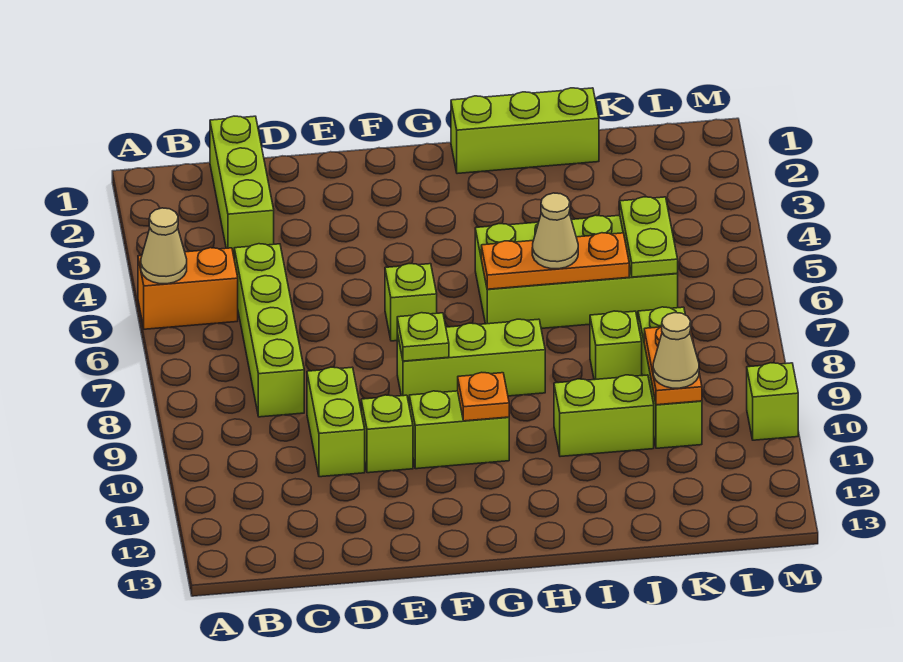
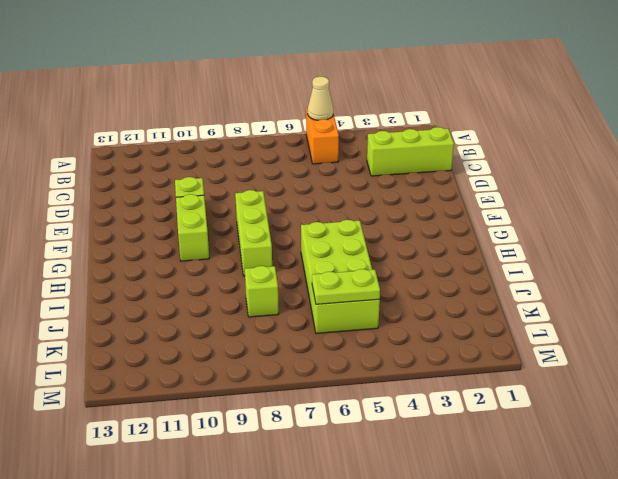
none -> lime brick C5:C8 level 1
none -> lime brick D9:D10 level 1
none -> lime brick F6 level 1

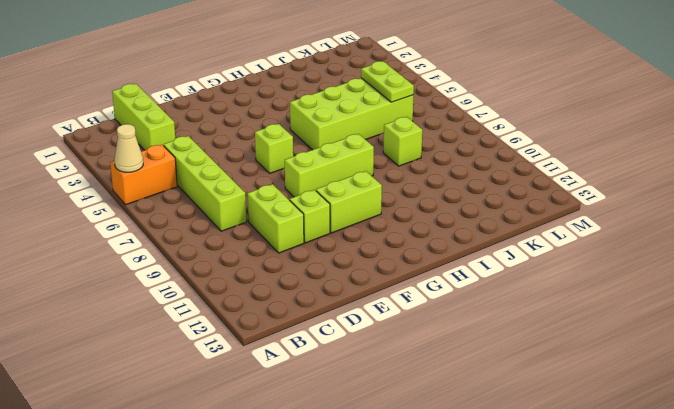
none -> lime brick H1:J1 level 1
none -> lime brick I10:J10 level 1
none -> lime brick K8:K10 level 1

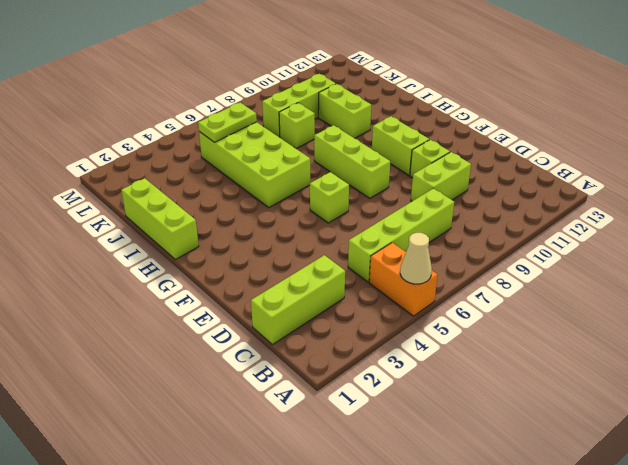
none -> lime brick M10 level 1
none -> lime plate F8 level 2
none -> orange plate G10 level 2

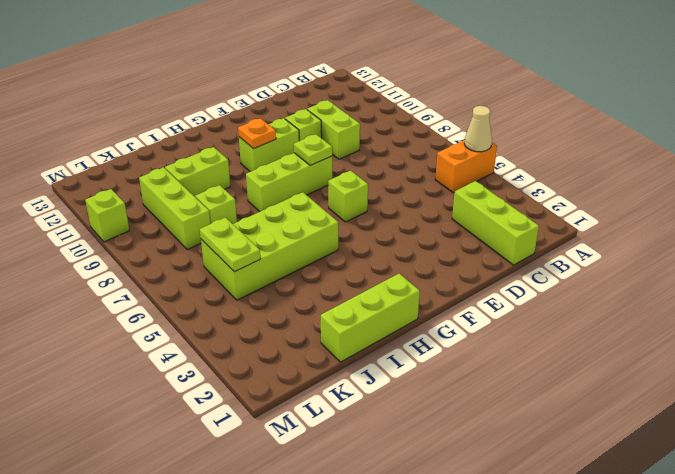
none -> lime brick C5:C8 level 1
none -> orange plate H6:J6 level 2
none -> orange plate K9:K10 level 2

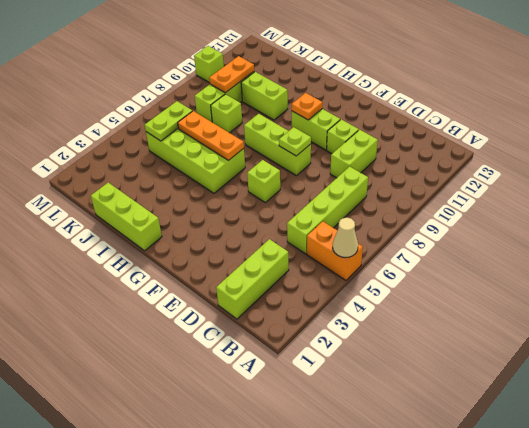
none -> tan cone I6 level 3
none -> tan cone K10 level 3

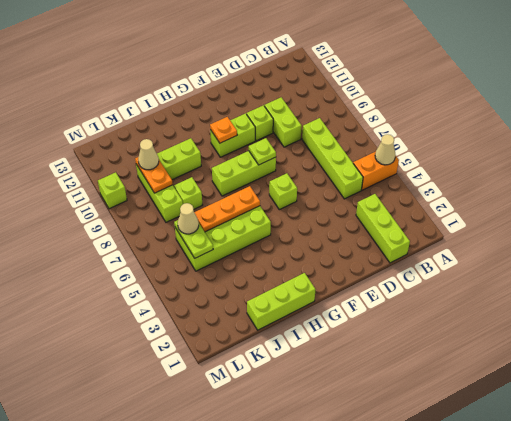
tan cone K6 level 3 -> tan cone I6 level 3

